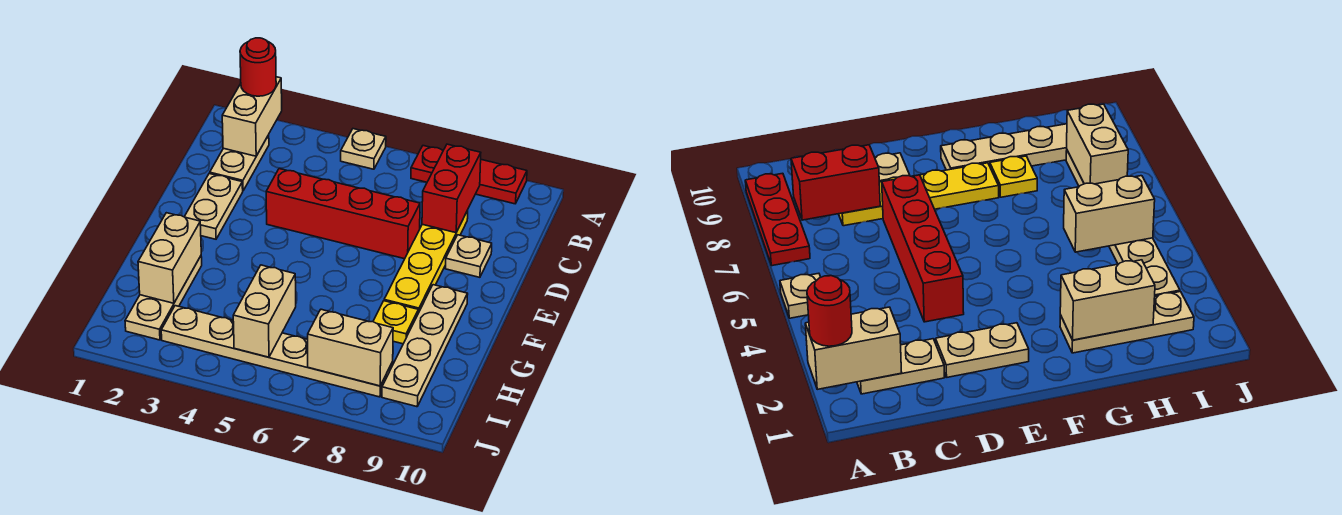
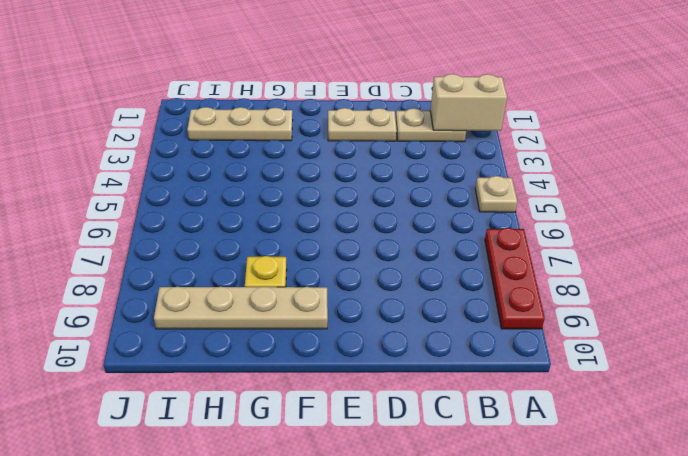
none -> yellow plate C8:F8 level 1
none -> red brick D4:D7 level 1
none -> tan plate D9 level 1

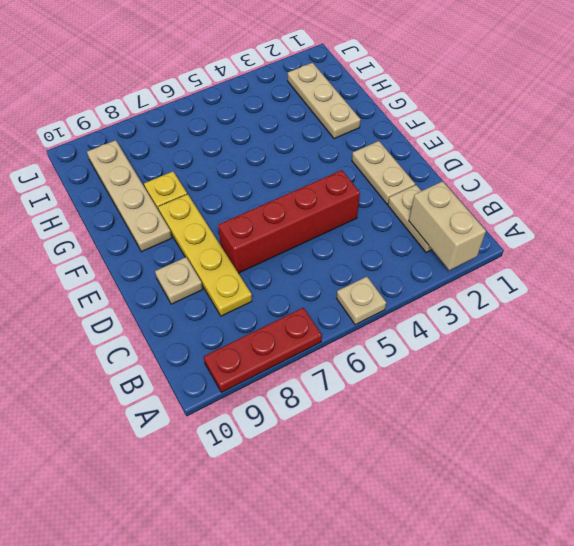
none -> tan plate I3:I8 level 1
none -> red brick B8:C8 level 2
none -> tan brick G2:H2 level 2

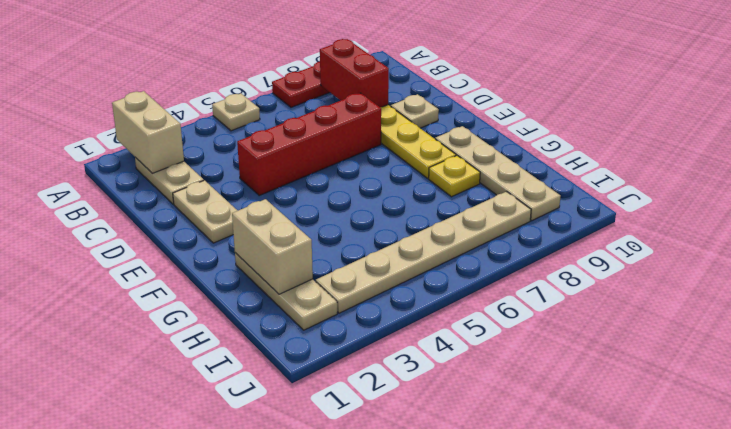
none -> tan brick H5:I5 level 2
none -> tan brick I7:I8 level 2
none -> red round brick A2 level 3

